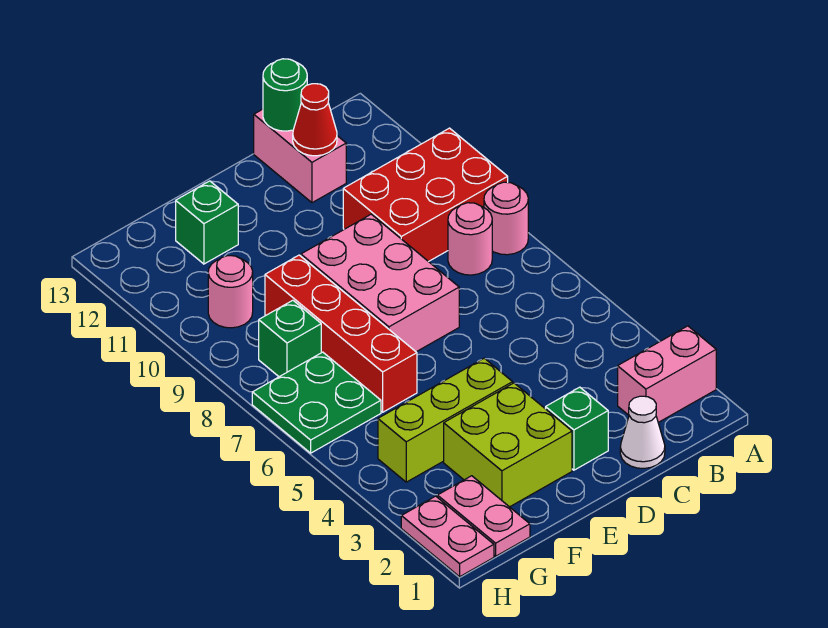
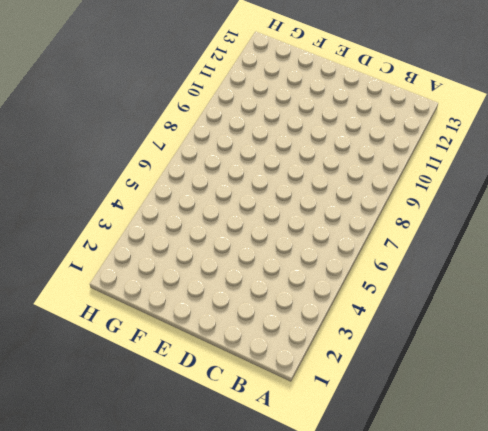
none -> pink brick A2:B2 level 1
none -> pink round brick A8 level 1
none -> red brick A9:C10 level 1

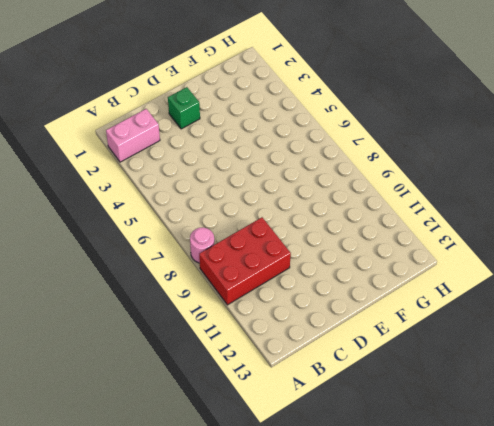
none -> pink round brick B8 level 1
none -> white cone C1 level 1
none -> pink brick C12:C13 level 1

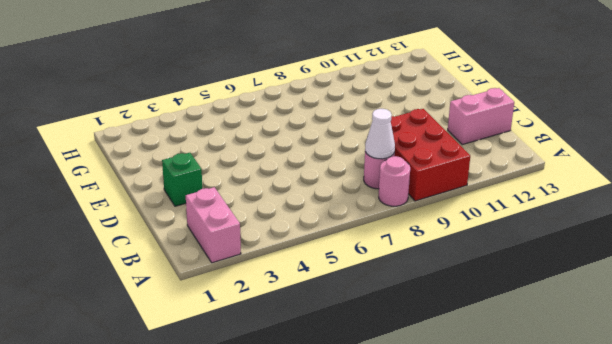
white cone B8 level 2 -> white cone C1 level 1
none -> pink brick D7:E9 level 1
none -> lime brick E2:F3 level 1
none -> lime brick E4:G4 level 1

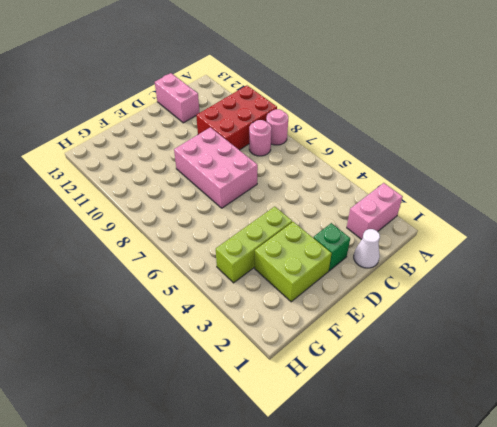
none -> red brick F6:F9 level 1
none -> green brick F12 level 1
none -> pink plate G1:G2 level 1

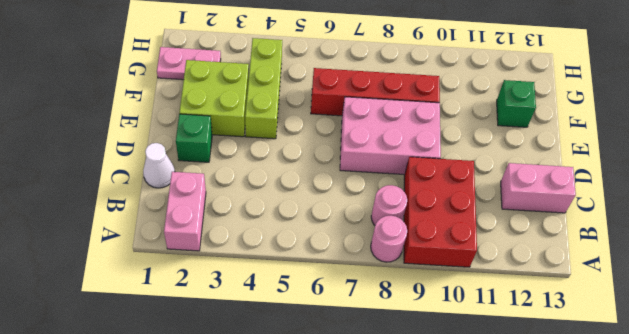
none -> green plate G6:H7 level 1
none -> green brick G8 level 1
none -> pink round brick G10 level 1

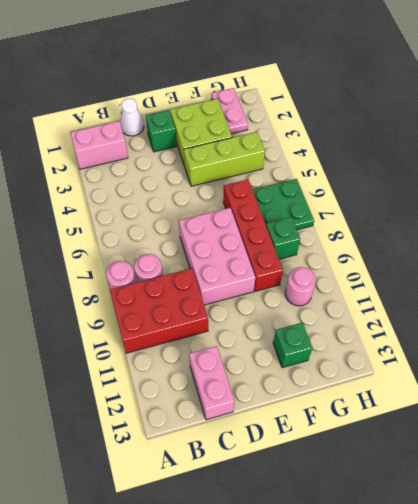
none -> pink plate H1:H2 level 1
none -> red cone C12 level 2
none -> green round brick C13 level 2

